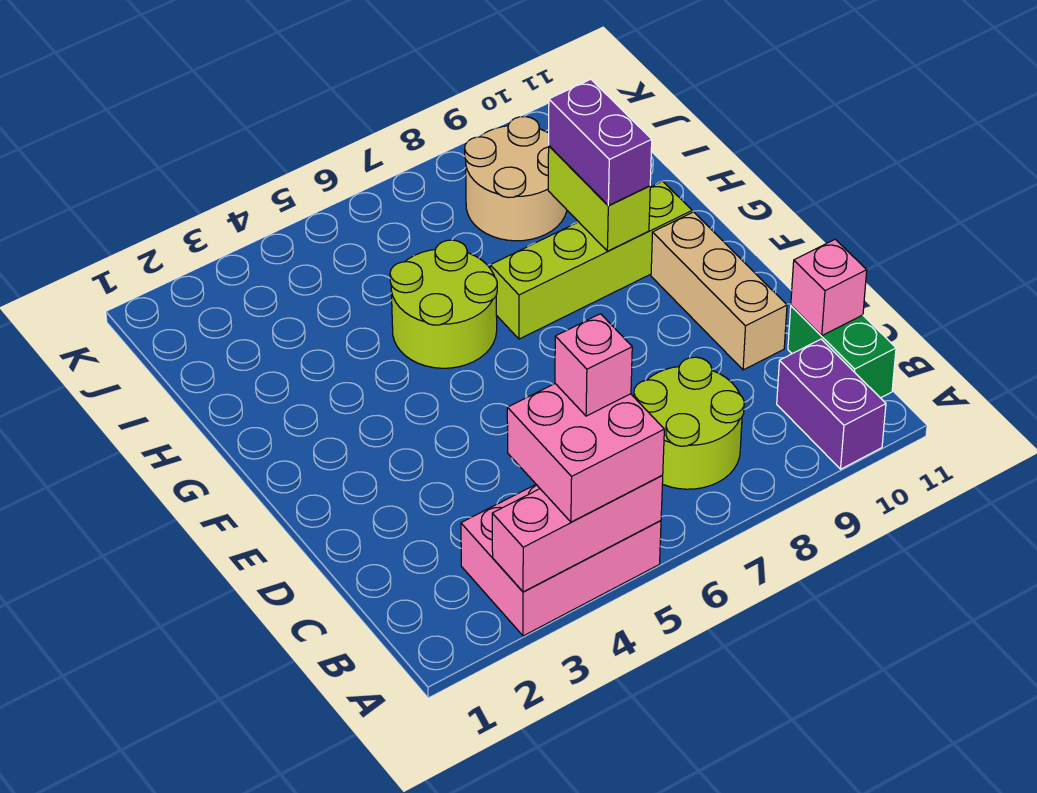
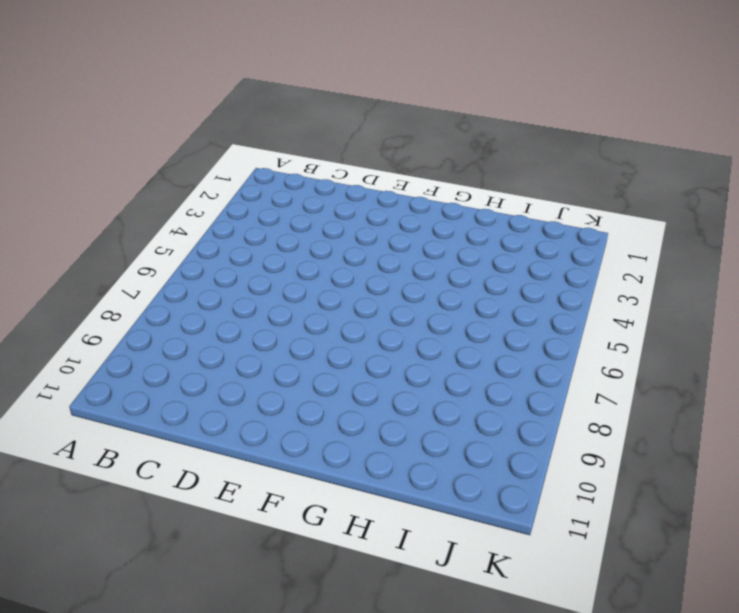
none -> pink brick A3:B5 level 1
none -> purple brick A10:B10 level 1
none -> lime round brick B7:C8 level 1

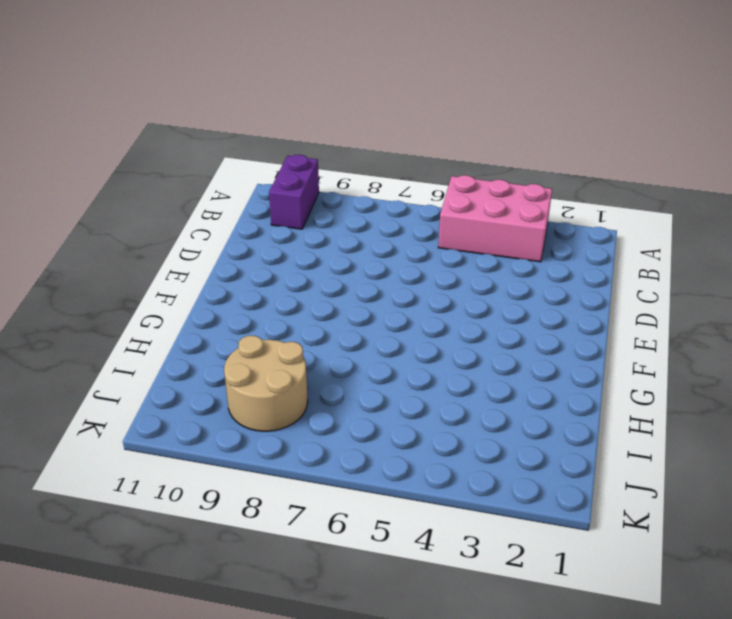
none -> lime round brick B7:C8 level 1
none -> green brick B11:C11 level 1
none -> tan brick D10:F10 level 1

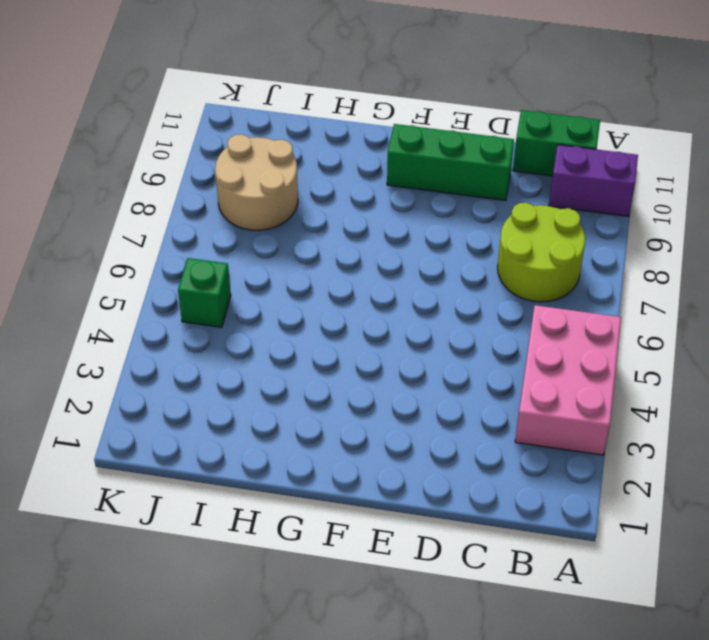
green brick D10:F10 level 1 -> tan brick D10:F10 level 1
green brick J5 level 1 -> none
none -> lime round brick G5:H6 level 1
none -> lime brick G7:G10 level 1
none -> pink brick A3:A5 level 2

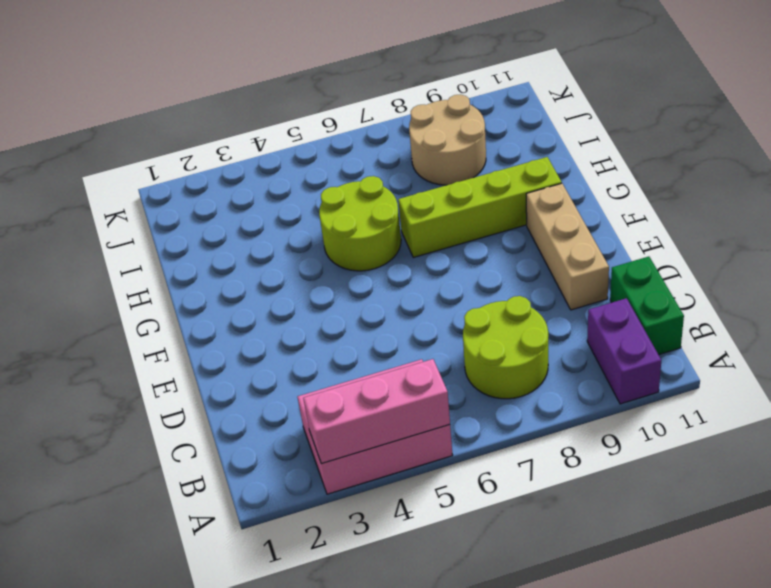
none -> pink brick C11 level 2
none -> lime brick G9:H9 level 2
none -> pink brick A4:B5 level 3

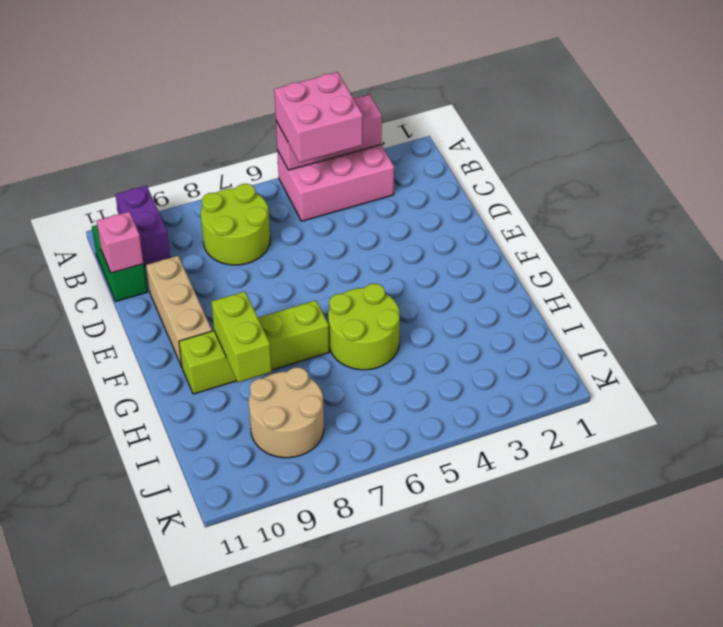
none -> purple brick G9:H9 level 3
none -> pink brick B5 level 4

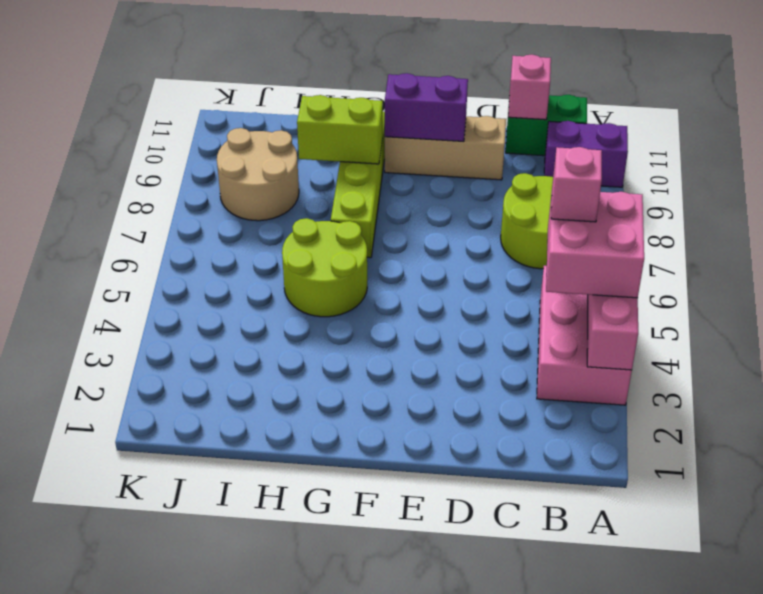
purple brick E10:F10 level 2 -> purple brick G9:H9 level 3

